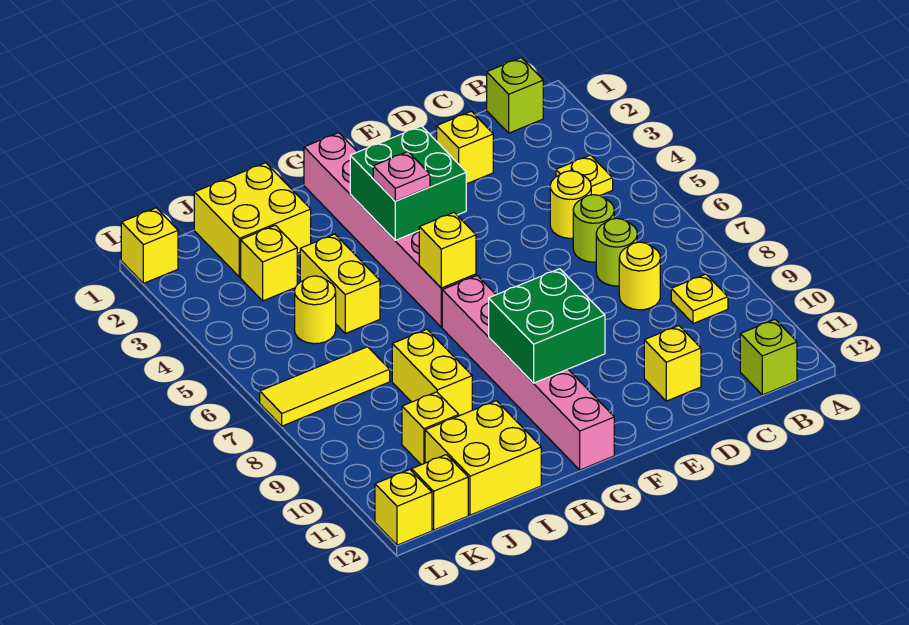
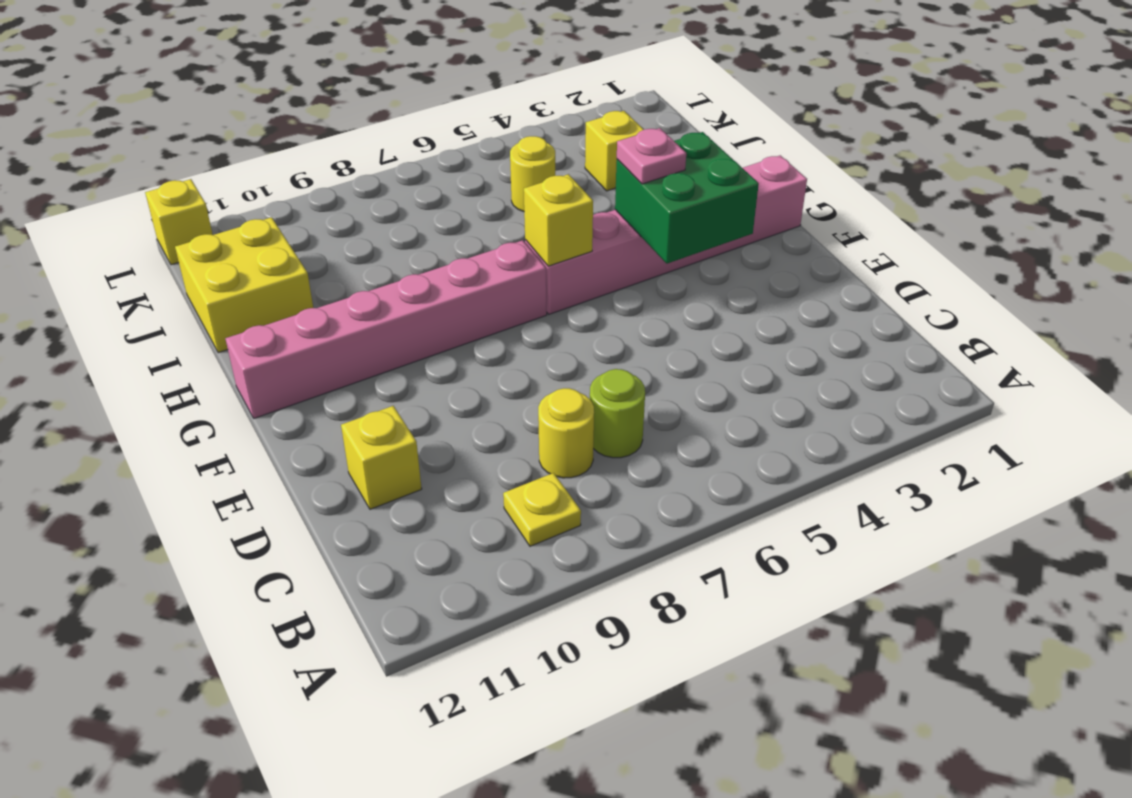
none -> lime brick B1 level 1
none -> yellow plate B4 level 1
none -> lime brick B12 level 1

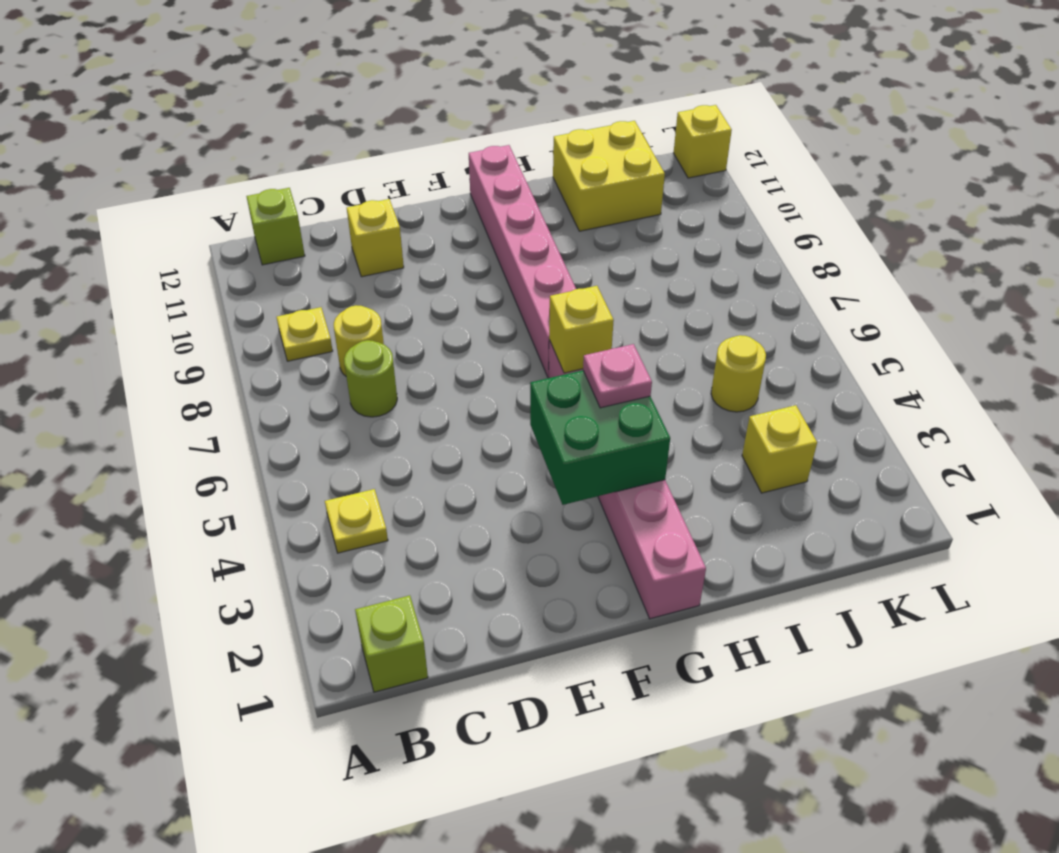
none -> yellow round brick C5 level 1
none -> lime round brick C6 level 1
none -> yellow brick D2 level 1

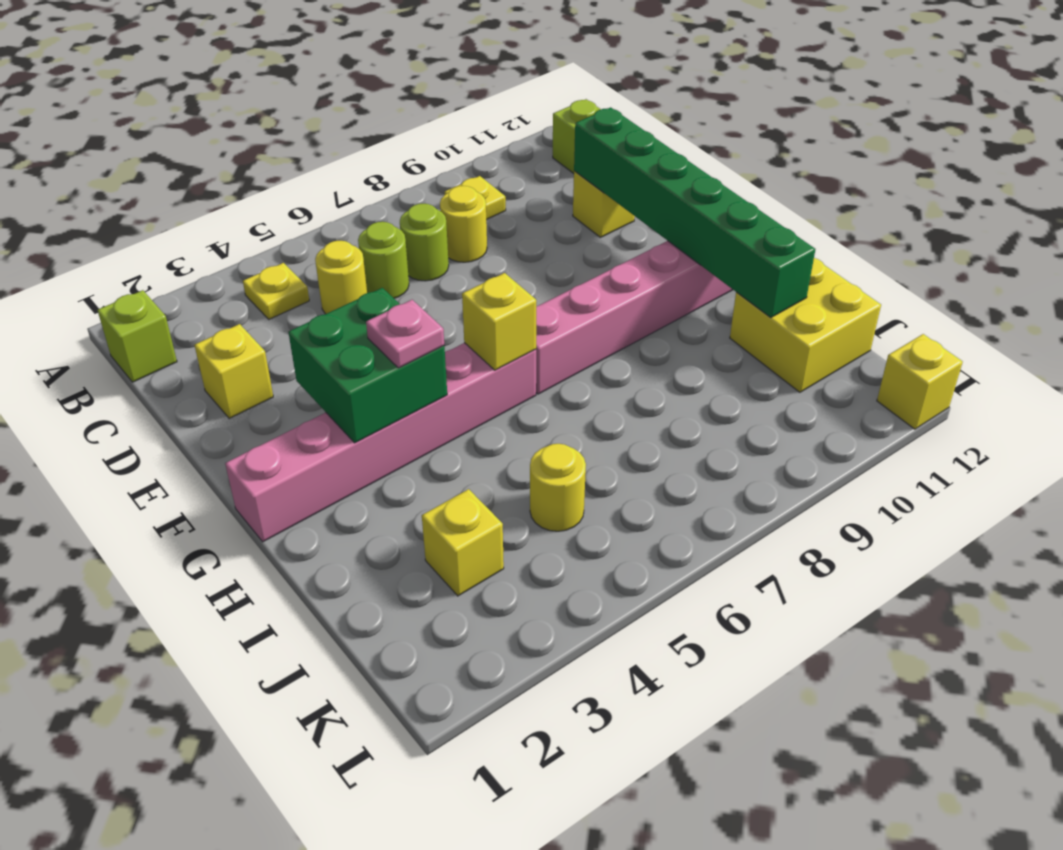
green brick D11:I11 level 2 -> none
none -> yellow brick I1:J2 level 1
none -> yellow brick I4:I5 level 1
none -> yellow brick I8:I9 level 1

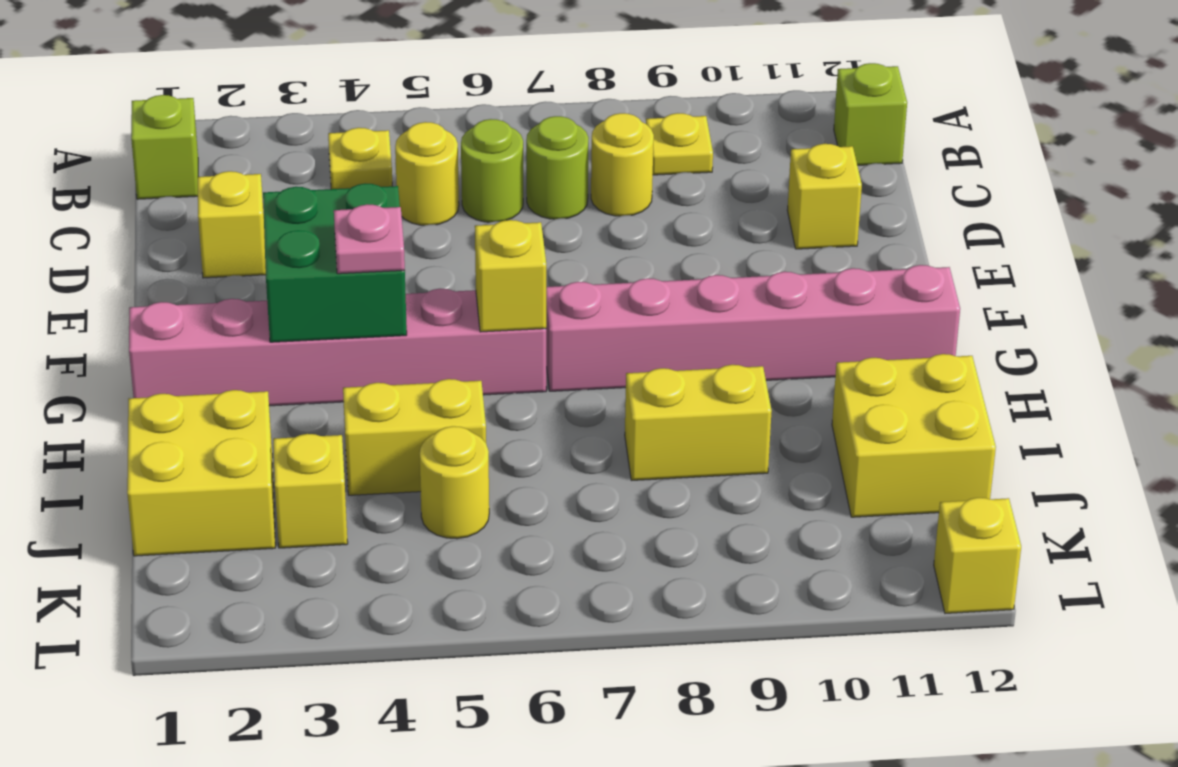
none -> yellow tile J7:L7 level 1
none -> yellow brick J10 level 1
none -> yellow brick K12 level 1

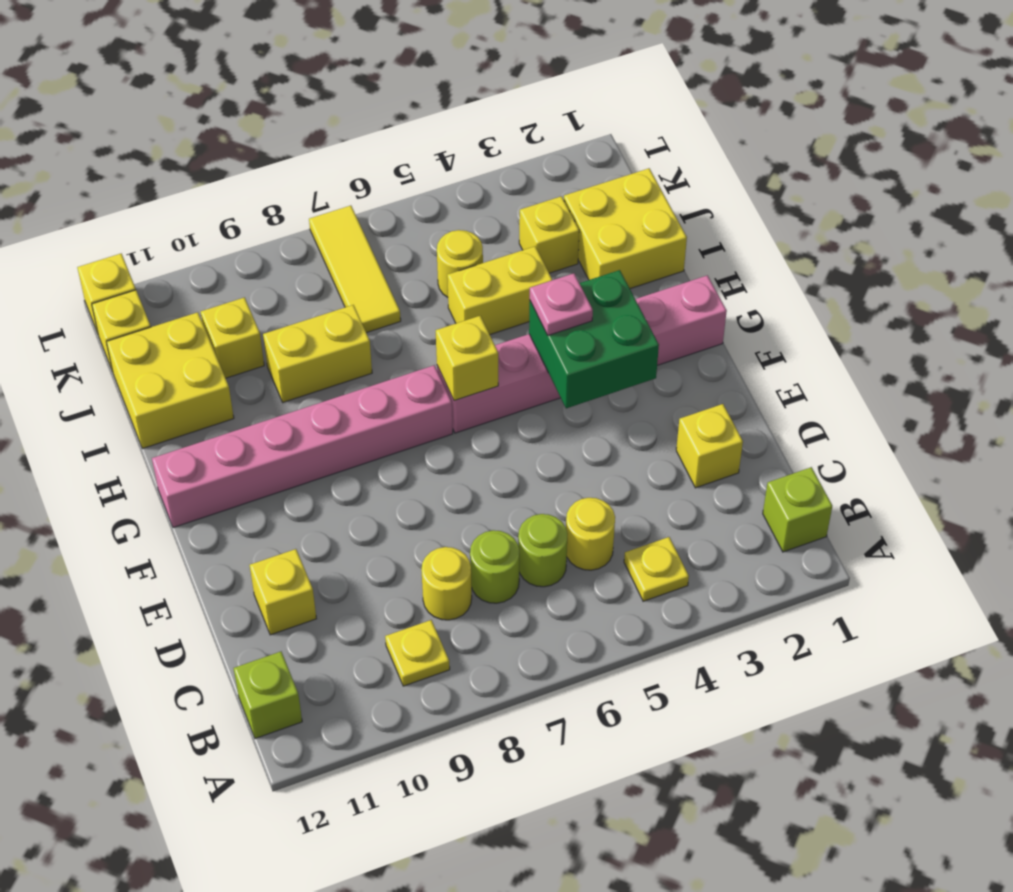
none -> yellow brick L1 level 1
none -> green brick F9:G10 level 2

